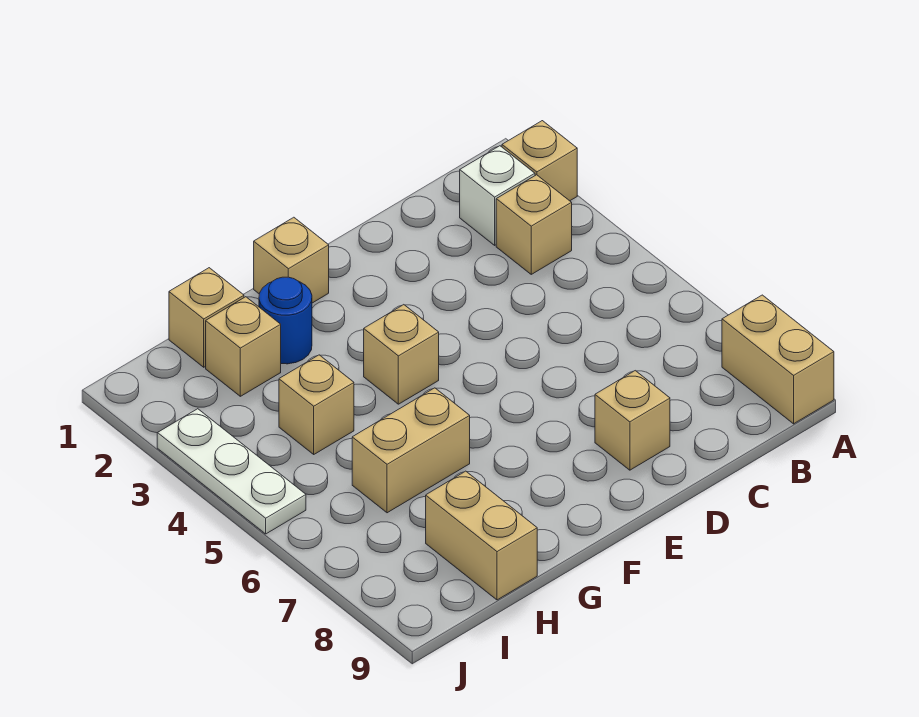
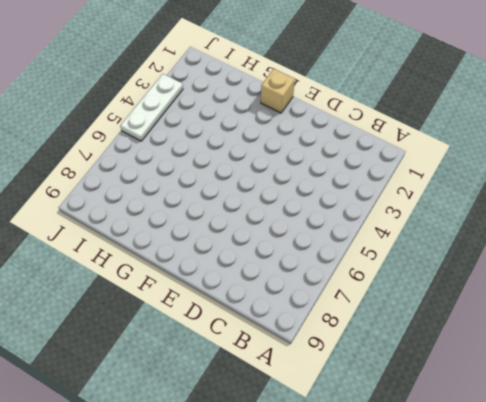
none -> tan brick A2 level 1
none -> tan brick A8:A9 level 1
none -> white brick B2 level 1

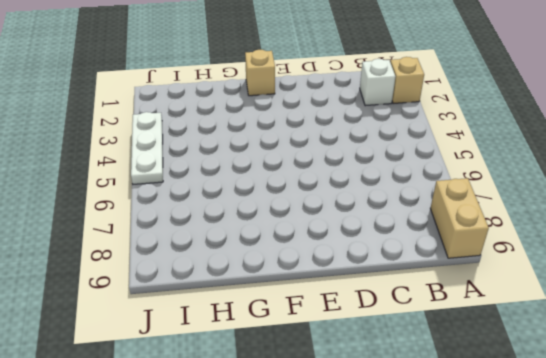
none -> tan brick B3 level 1
none -> tan brick D8 level 1
none -> tan brick F4 level 1

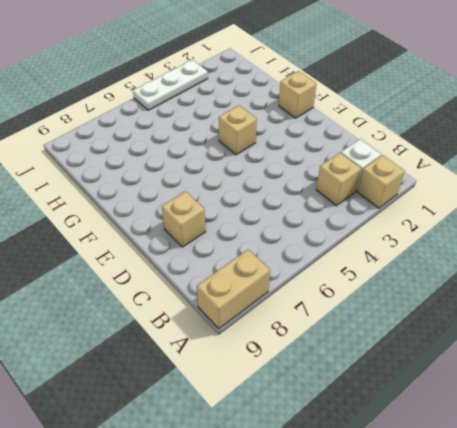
none -> blue round brick G2 level 1
none -> tan brick G6:H6 level 1
none -> tan brick H1 level 1

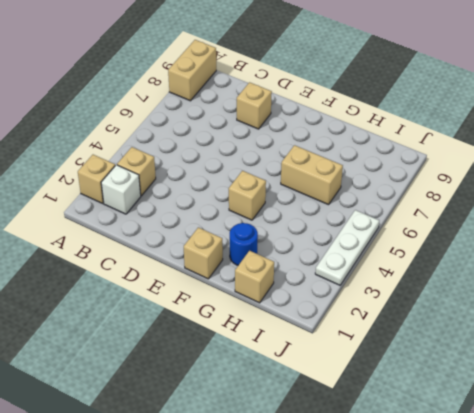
none -> tan brick H2 level 1
none -> tan brick H4 level 1
none -> tan brick H8:H9 level 1

